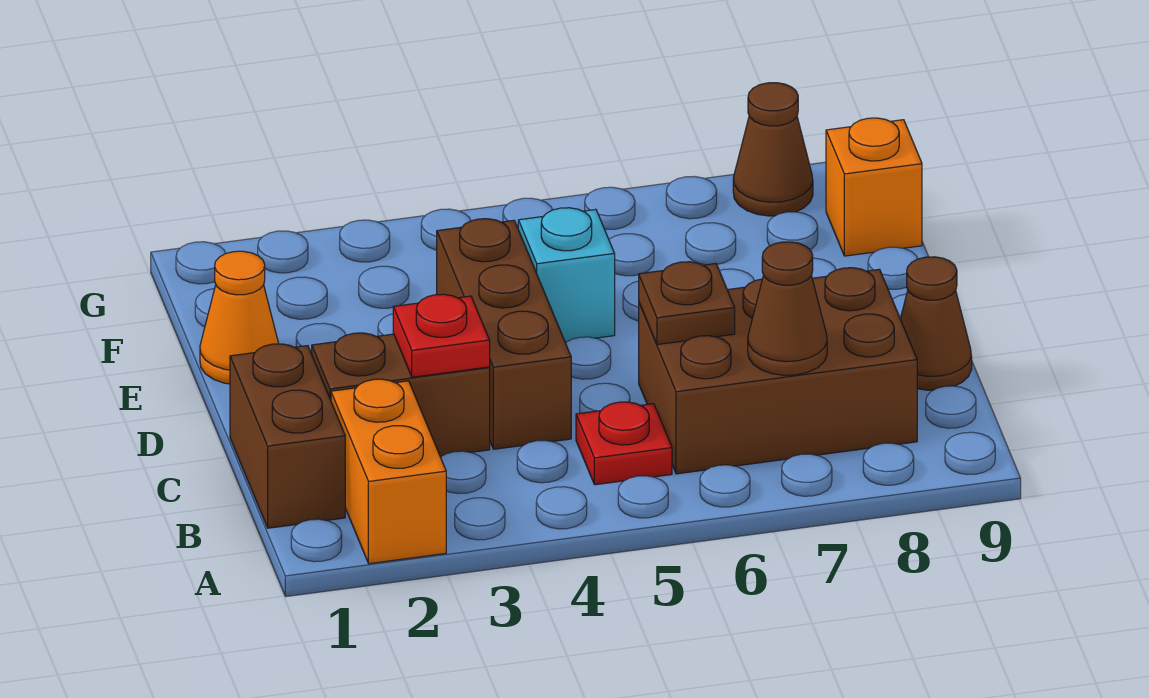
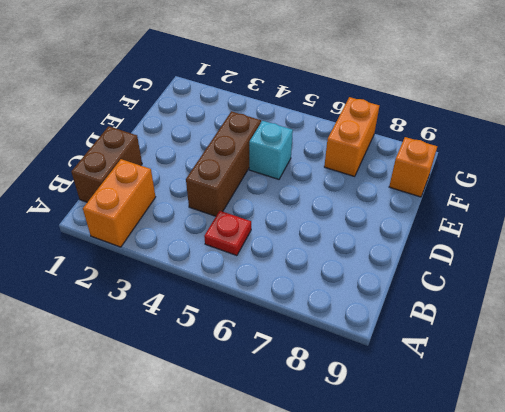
orange brick F7:G7 level 1 -> none
none -> brown brick B6:C8 level 1
none -> brown brick C2:C3 level 1
none -> brown cone C9 level 1

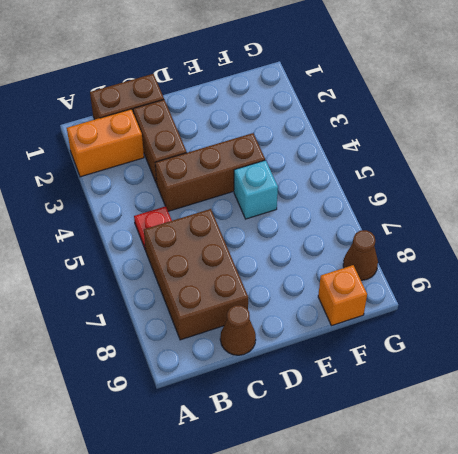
none -> orange cone E1 level 1
none -> brown cone B7 level 2
none -> red plate C3 level 2

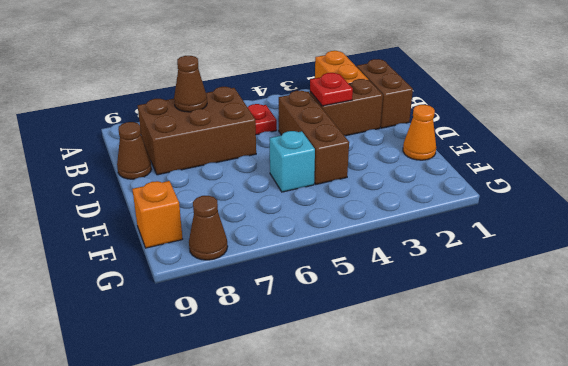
none -> brown plate C6 level 2

